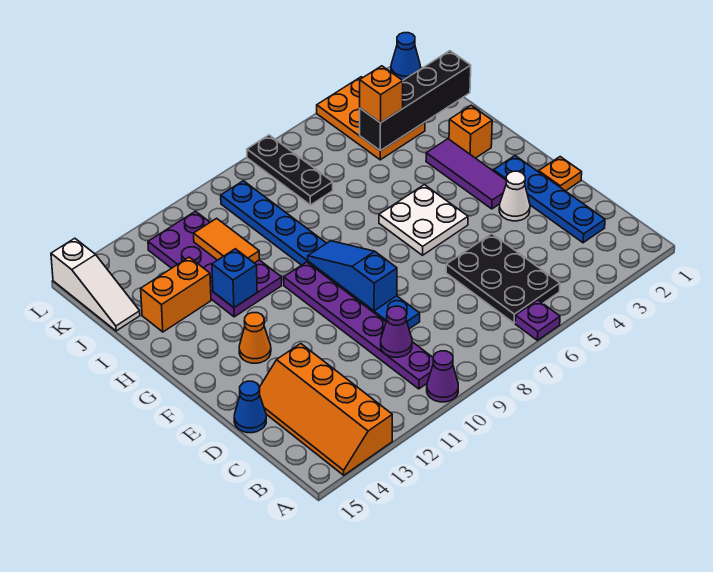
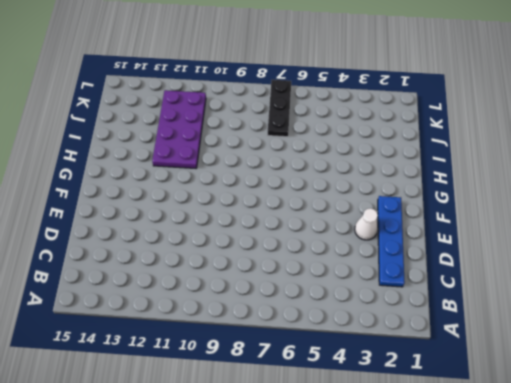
none -> purple plate A6 level 1
none -> purple cone A10 level 1
none -> orange slope A13:D14 level 1 top 13

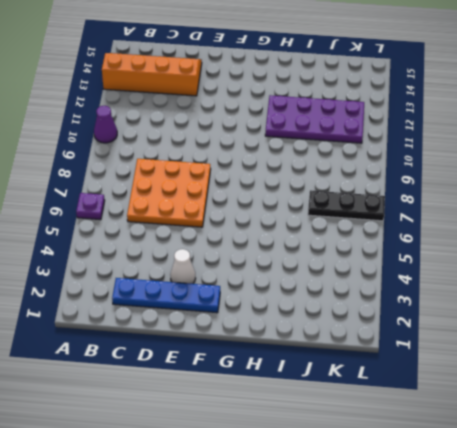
orange plate C6:E8 level 1 -> black plate B5:D6 level 1
none -> purple plate B10:G10 level 1
none -> blue plate D9:K9 level 1
none -> blue cone D15 level 1

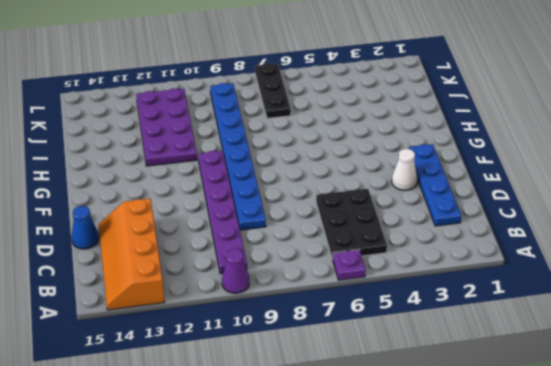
none -> orange plate E1 level 1
none -> purple tile F3:H3 level 1
none -> white plate F5:G6 level 1

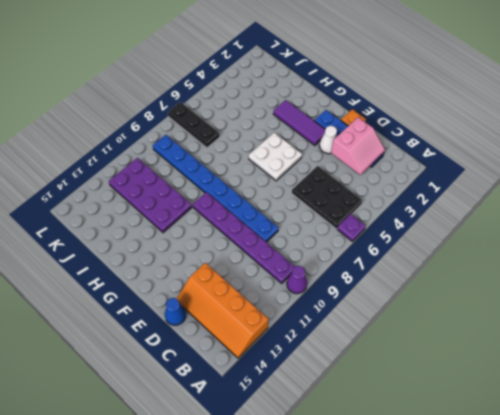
pink slope C2:D3 level 2 top D -> none
none -> orange cone F13 level 1
none -> orange brick H2 level 1
none -> orange brick I13:I14 level 1

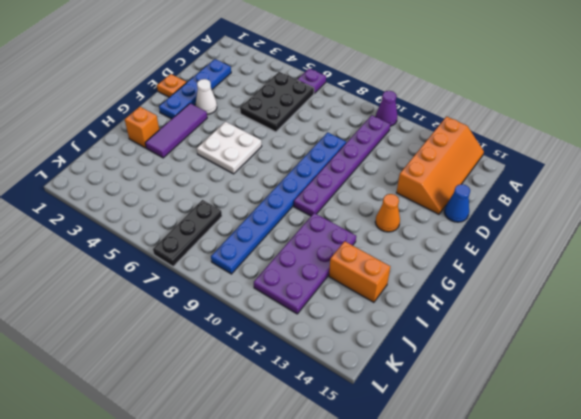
none -> orange plate J3:L4 level 1
none -> white slope J15:L15 level 1 top L
none -> blue cone L1 level 1

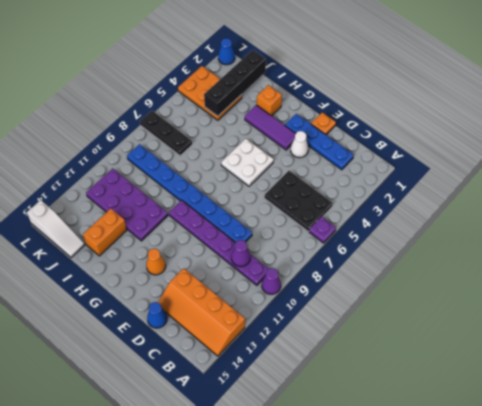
none -> blue slope E9:G9 level 2 top E
none -> blue brick H12 level 2
none -> orange tile I11:J11 level 2

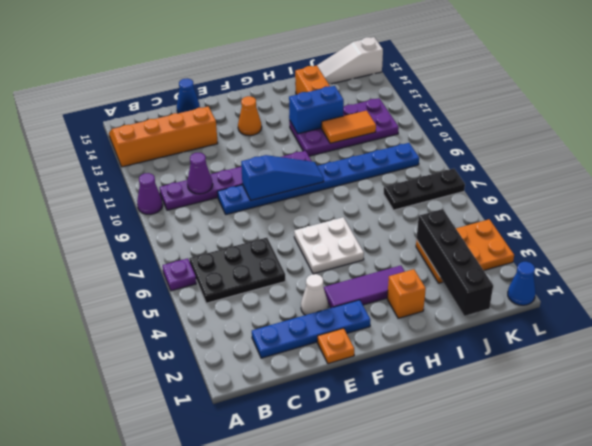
blue brick H12:I12 level 2 -> blue brick H12 level 2
none -> orange brick J4 level 3

